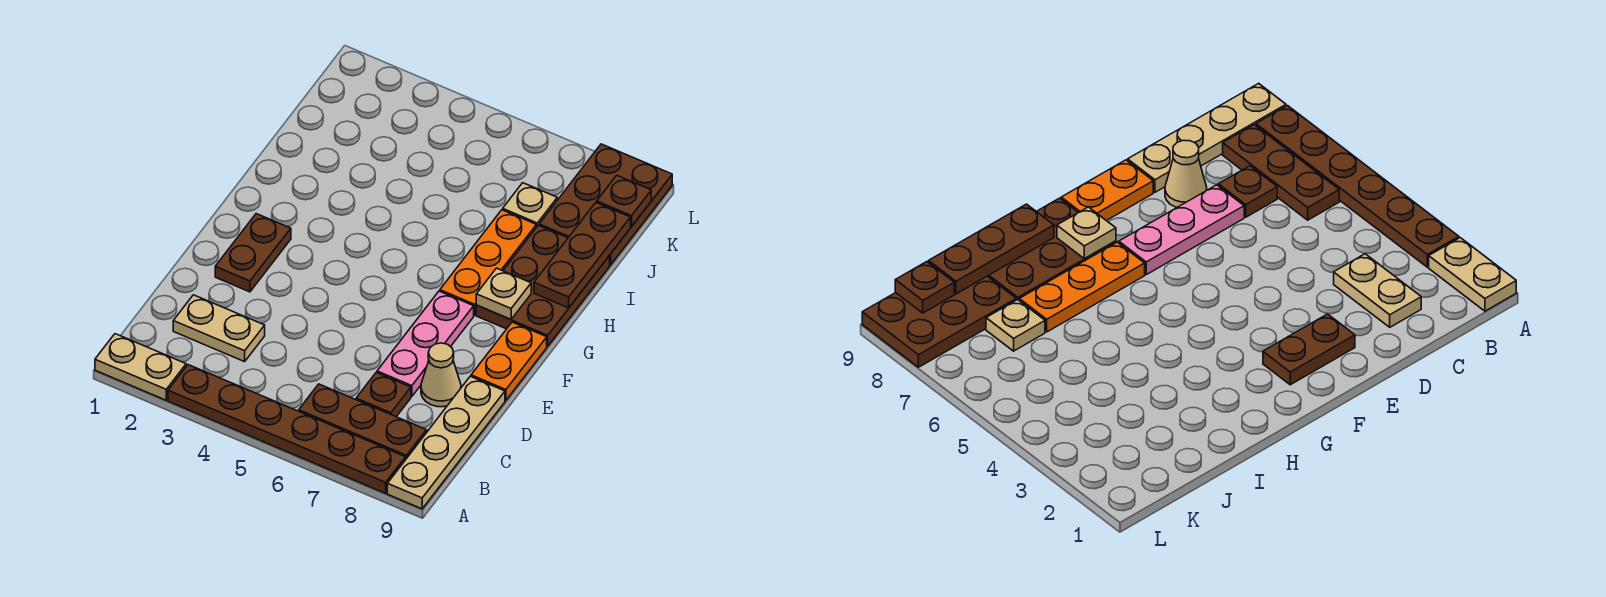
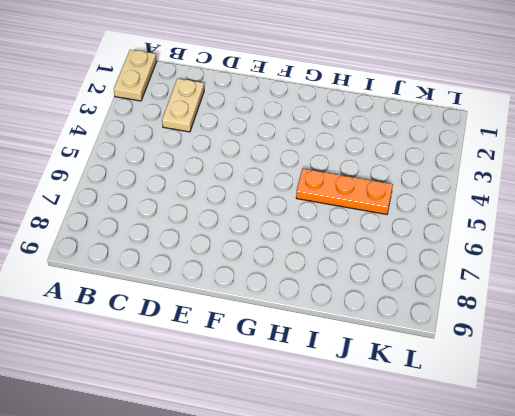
orange plate H5:J5 level 1 -> orange plate G7:I7 level 1
none -> brown plate A3:A8 level 1
none -> tan plate A9:D9 level 1
none -> brown plate B6:B8 level 1

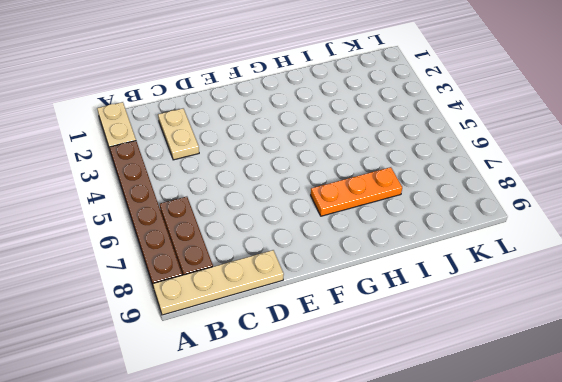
none -> brown plate C7 level 1
none -> pink plate D7:F7 level 1
none -> tan cone D8 level 1

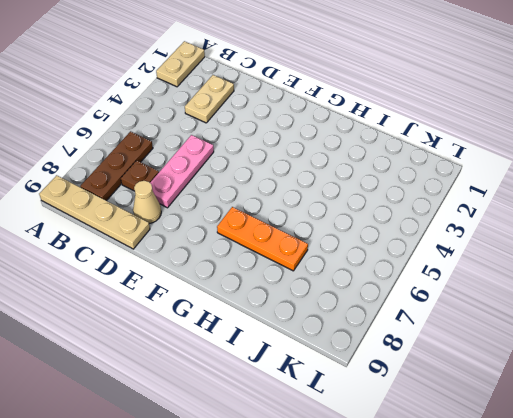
pink plate D5:D7 level 1 -> pink plate D7:F7 level 1
none -> brown plate A3:A8 level 1
none -> brown plate E2:F2 level 1
none -> orange plate E9:F9 level 1

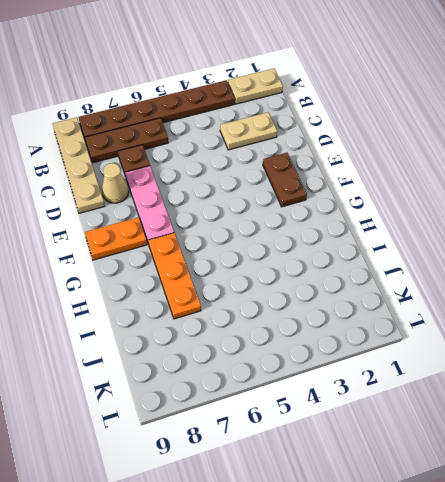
orange plate F8:F9 level 1 -> orange plate E9:F9 level 1
none -> brown plate G8:I9 level 1
none -> tan plate J7 level 1
none -> brown plate J8:L9 level 1

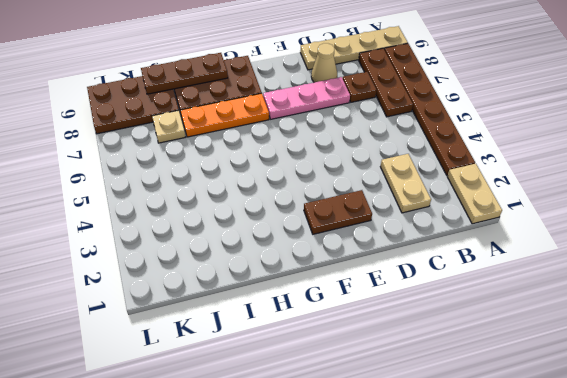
none -> orange plate E9:F9 level 1
none -> tan plate G8 level 2
none -> brown plate K9 level 2

